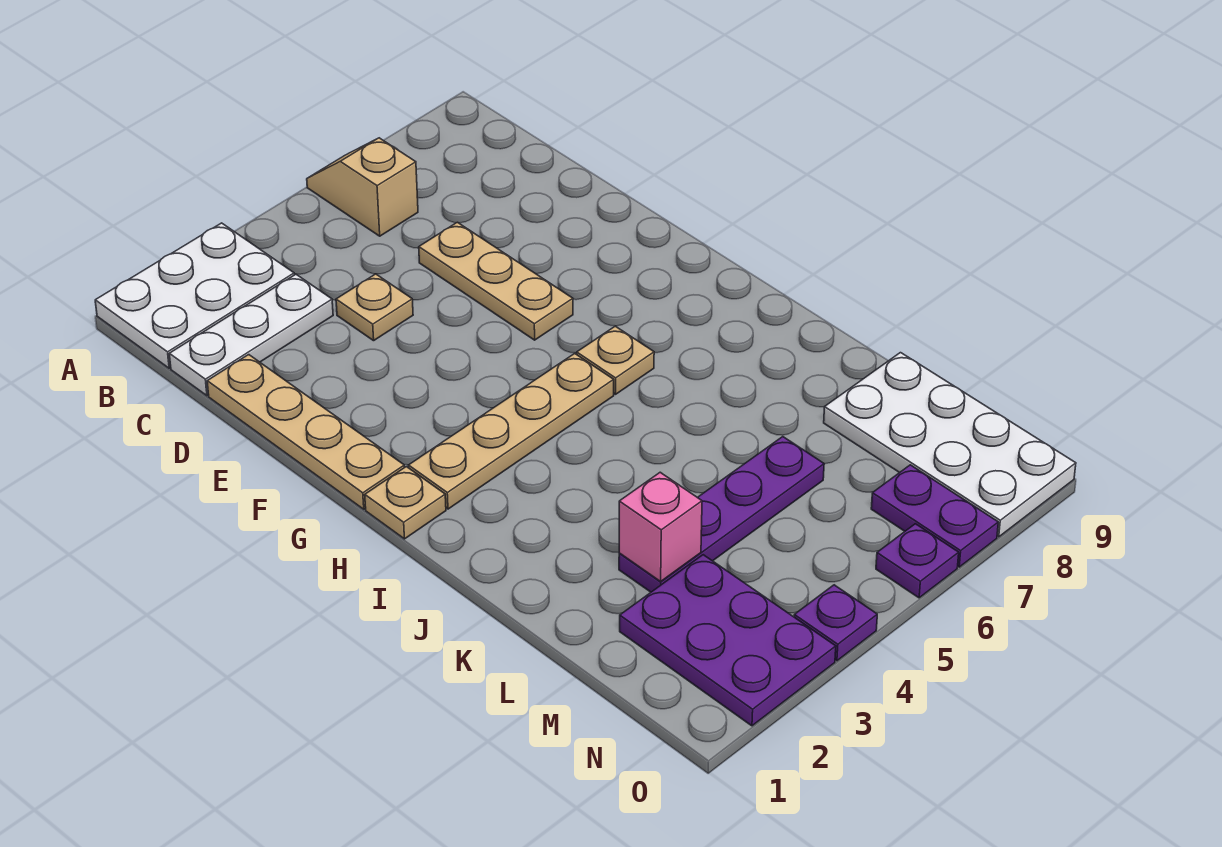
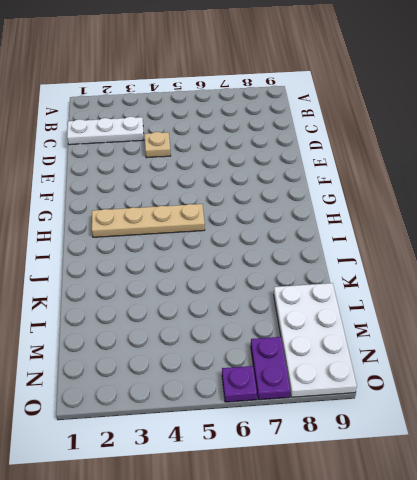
none -> white plate A1:B3 level 1
none -> tan slope A6:B6 level 1 top B
none -> tan plate D1:G1 level 1

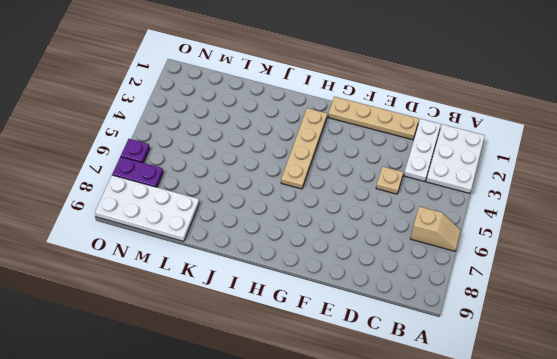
none -> tan plate D6:F6 level 1
none -> tan plate H1 level 1
none -> tan plate H6 level 1

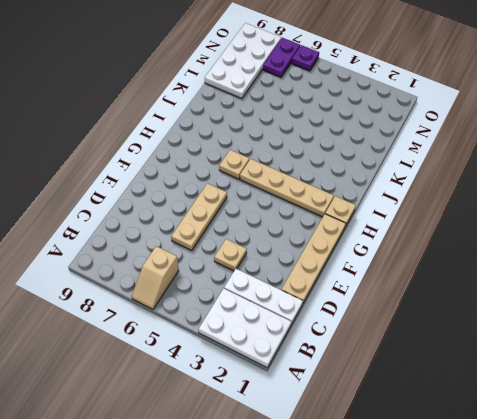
none -> purple plate L3:L6 level 1
none -> purple plate M2:O3 level 1
none -> purple plate O4 level 1

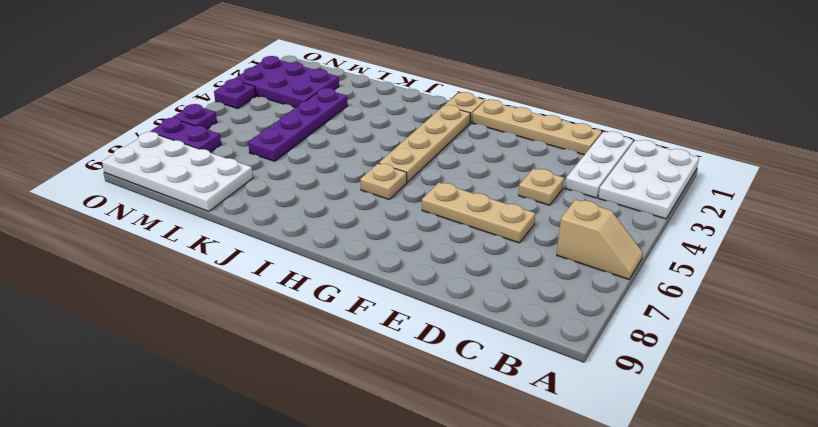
none -> pink brick L3 level 2

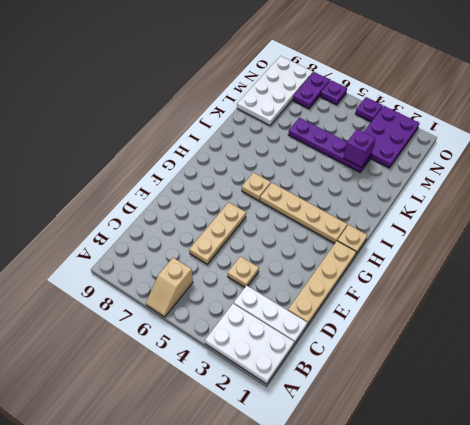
purple brick L3 level 2 -> pink brick L3 level 2

